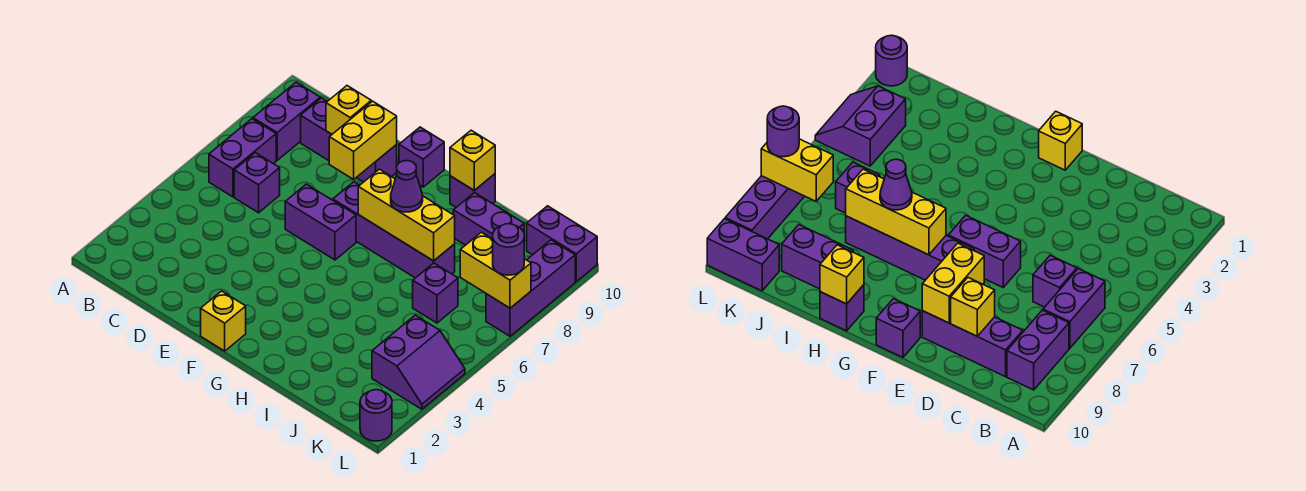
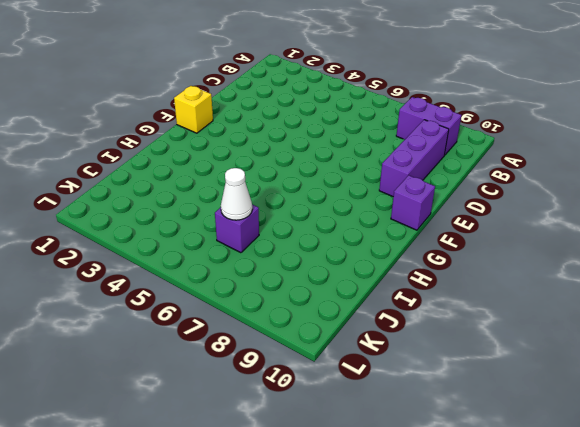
white cone J6 level 2 -> none
none -> purple brick B6:B7 level 1
none -> purple brick C6 level 1
none -> purple brick E6:F6 level 1

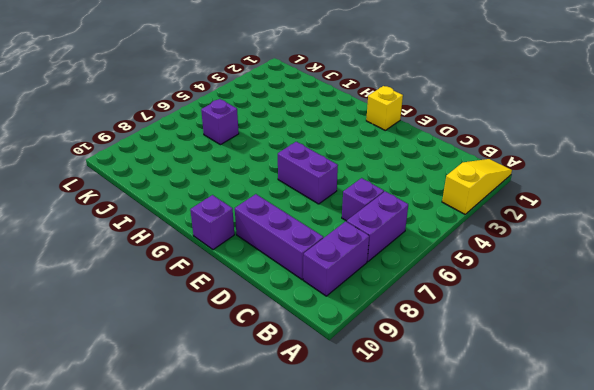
yellow slope A1:A3 level 1 top 3 -> none
none -> purple brick F7:I7 level 1
none -> purple brick H10 level 1
none -> purple brick I9:J9 level 1

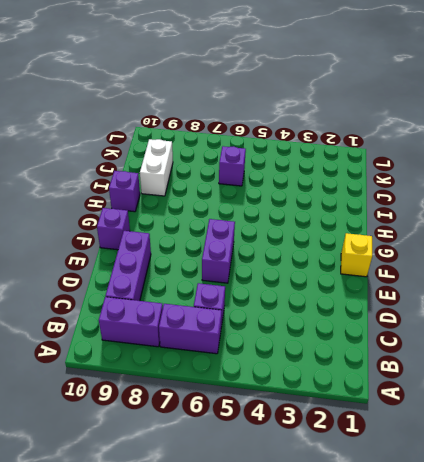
white brick I9:J9 level 1 -> purple brick I9:J9 level 1
none -> purple brick F7:I7 level 1
none -> purple slope K3:L4 level 1 top K
none -> purple brick K10:L10 level 1

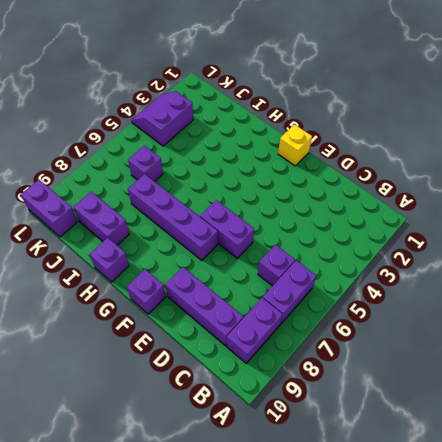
none -> purple round brick L1 level 1
none -> purple brick L7:L9 level 1
none -> yellow brick D9 level 2

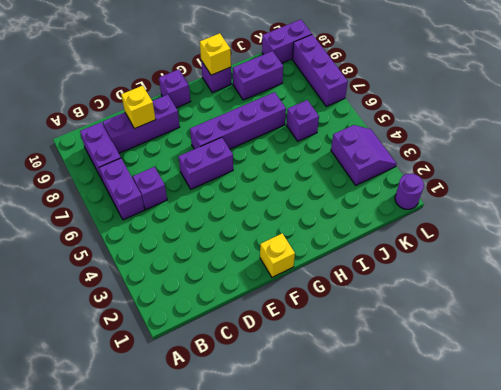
none -> yellow brick E8:E9 level 2
none -> yellow brick G7:I7 level 2
none -> yellow brick K7:L7 level 2

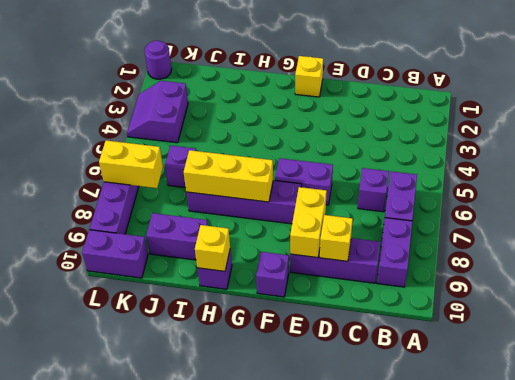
none -> purple cone H7 level 3
none -> purple round brick L7 level 3

